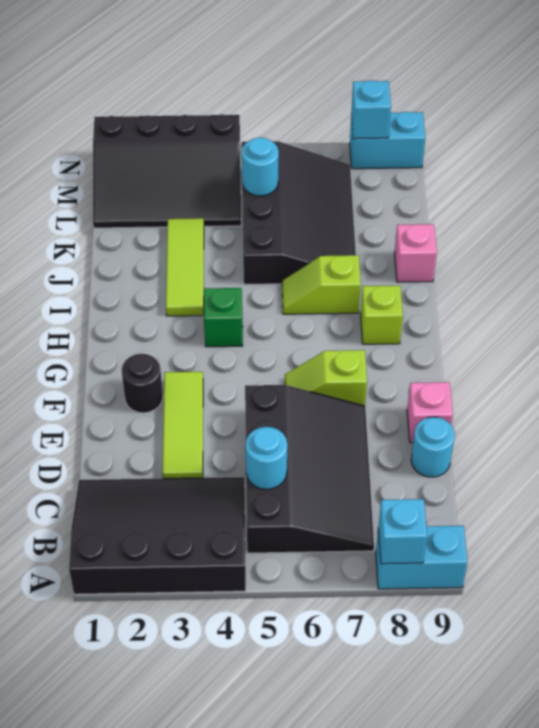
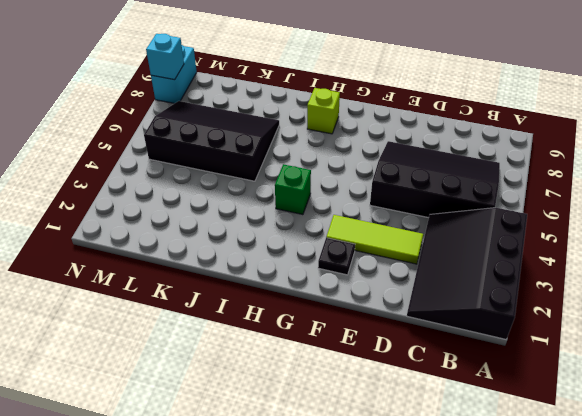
black plate F2 level 1 -> black round brick F2 level 1
none -> cyan brick A8:A9 level 1
none -> cyan round brick D9 level 1
none -> pink brick E9 level 1

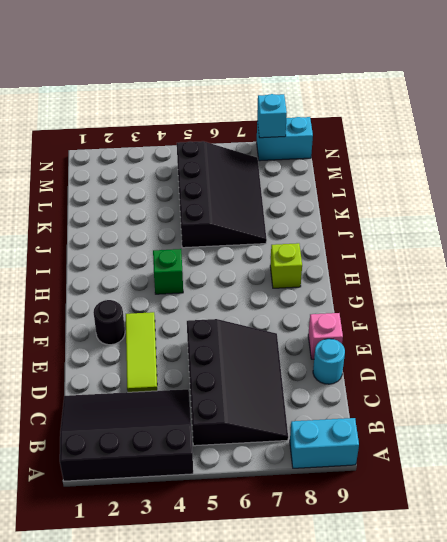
none -> lime slope F6:F7 level 1 top 7
none -> lime tile I3:K3 level 1
none -> lime slope I6:I7 level 1 top 7

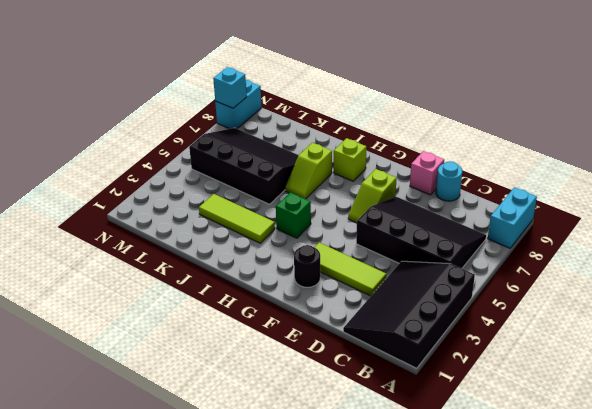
none -> pink brick J9 level 1
none -> black slope L1:N4 level 1 top N
none -> cyan brick A8 level 2

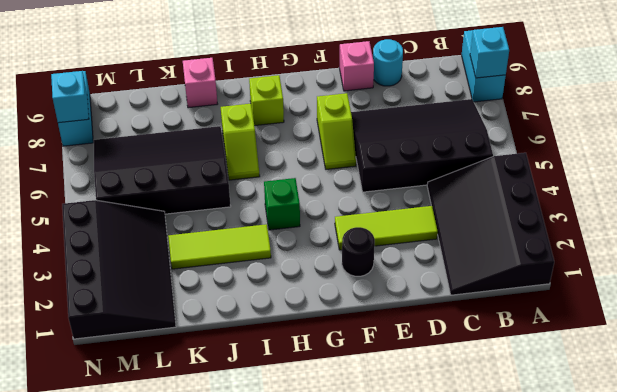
none -> cyan round brick C5 level 2
none -> cyan round brick L5 level 2

